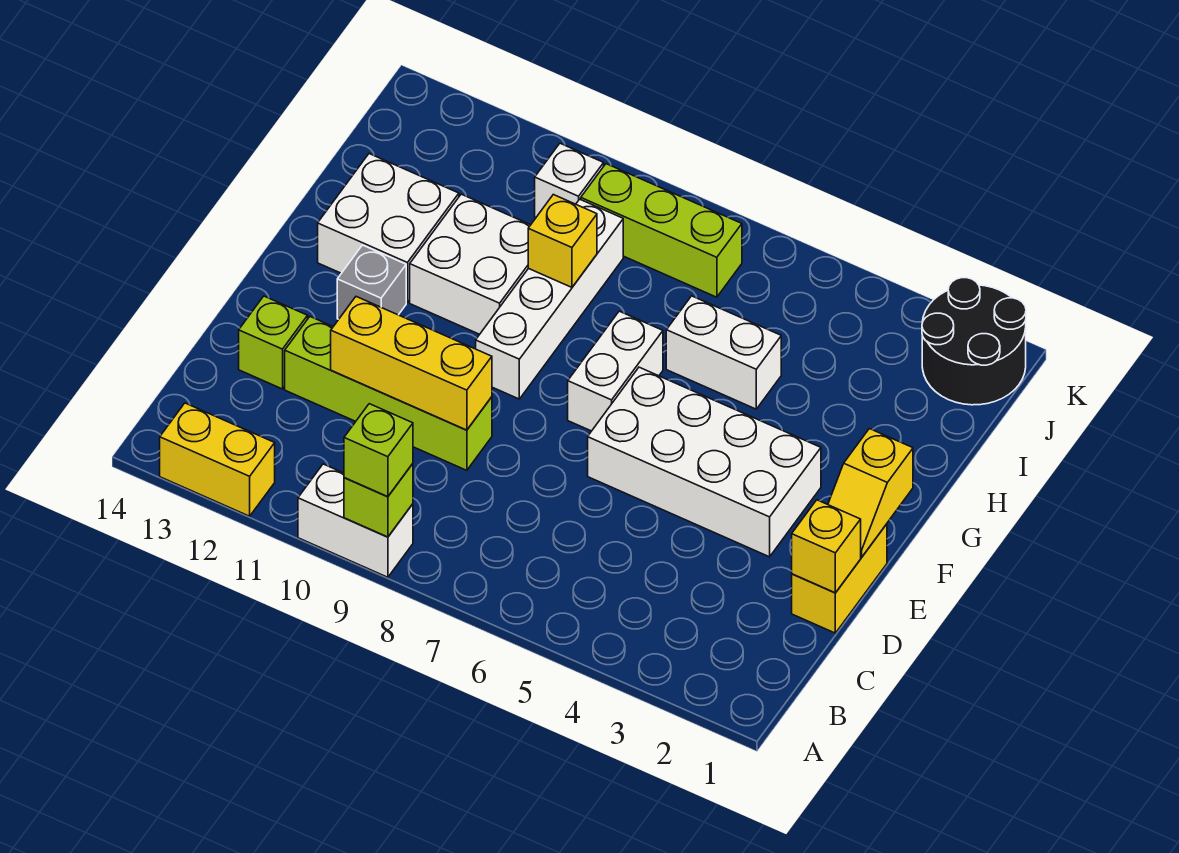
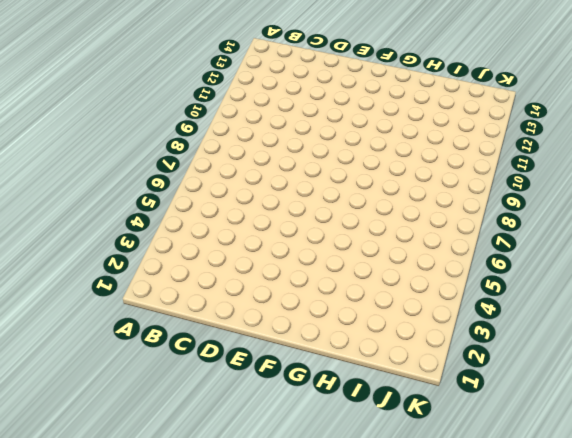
none -> white brick A9:A10 level 1
none -> yellow brick A12:A13 level 1
none -> yellow brick D1:E1 level 1

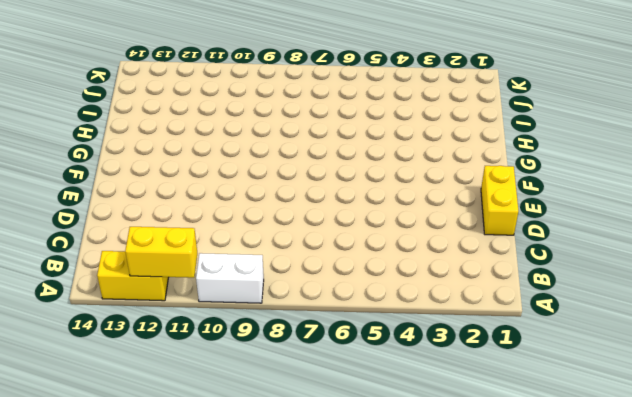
yellow brick A11:A12 level 2 -> none
none -> lime brick D9:D12 level 1
none -> lime brick D13 level 1
none -> white brick E3:F6 level 1

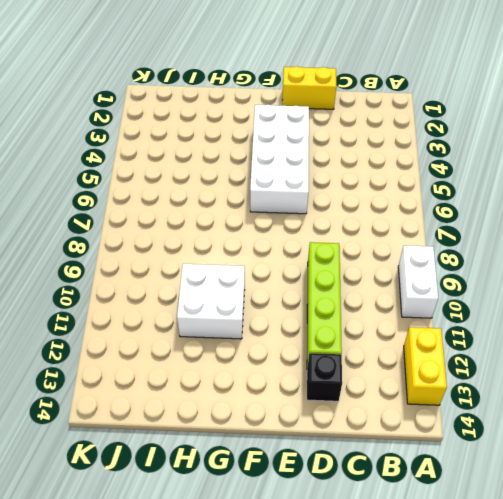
black brick D13 level 1 -> lime brick D13 level 1
none -> white brick F7:G7 level 1
none -> white brick F9:I9 level 1
none -> grey brick F12 level 1

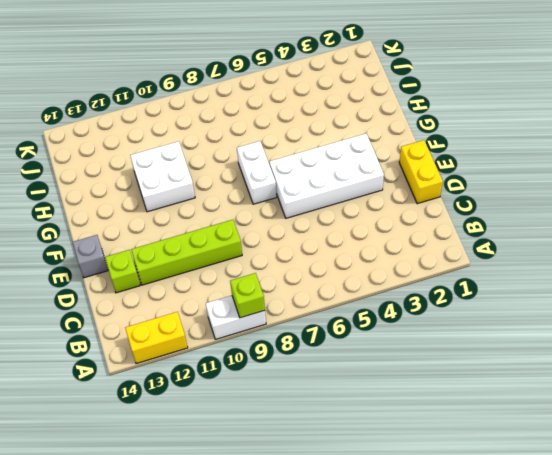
grey brick E14 level 1 -> grey brick F12 level 1
none -> white brick F9:I9 level 1
none -> white brick G12:H13 level 1
none -> white brick H5:H6 level 1

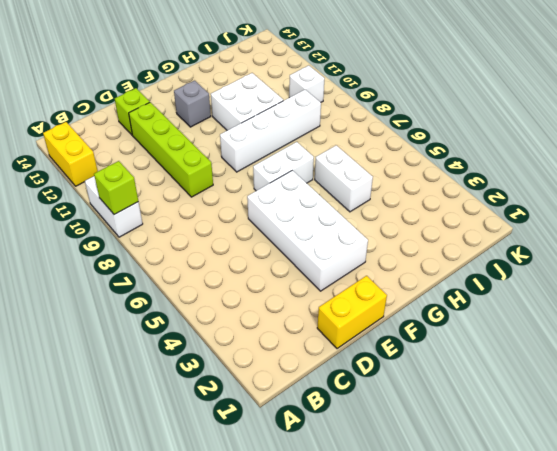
none -> white brick G12:H13 level 1
none -> black round brick J1:K2 level 1
none -> lime brick J7:J9 level 1

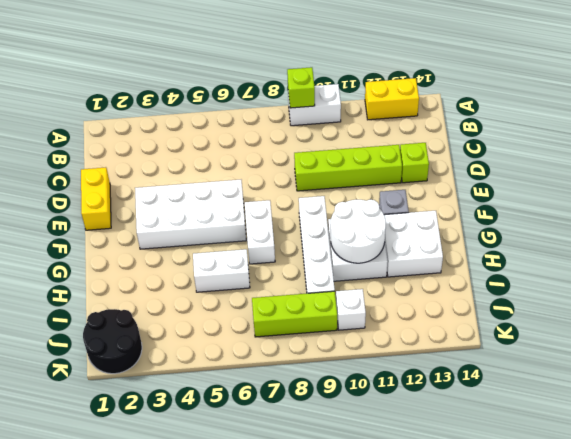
white round brick G10:H11 level 2 -> none
none -> yellow brick D1 level 2
none -> yellow brick D9:D11 level 2
none -> yellow slope E1:F1 level 2 top F

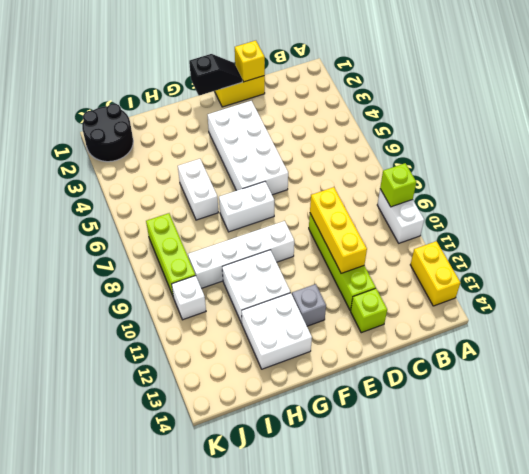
black slope E1:F1 level 2 top F -> yellow slope E1:F1 level 2 top F
none -> yellow brick H9 level 2
none -> lime brick A9 level 3

